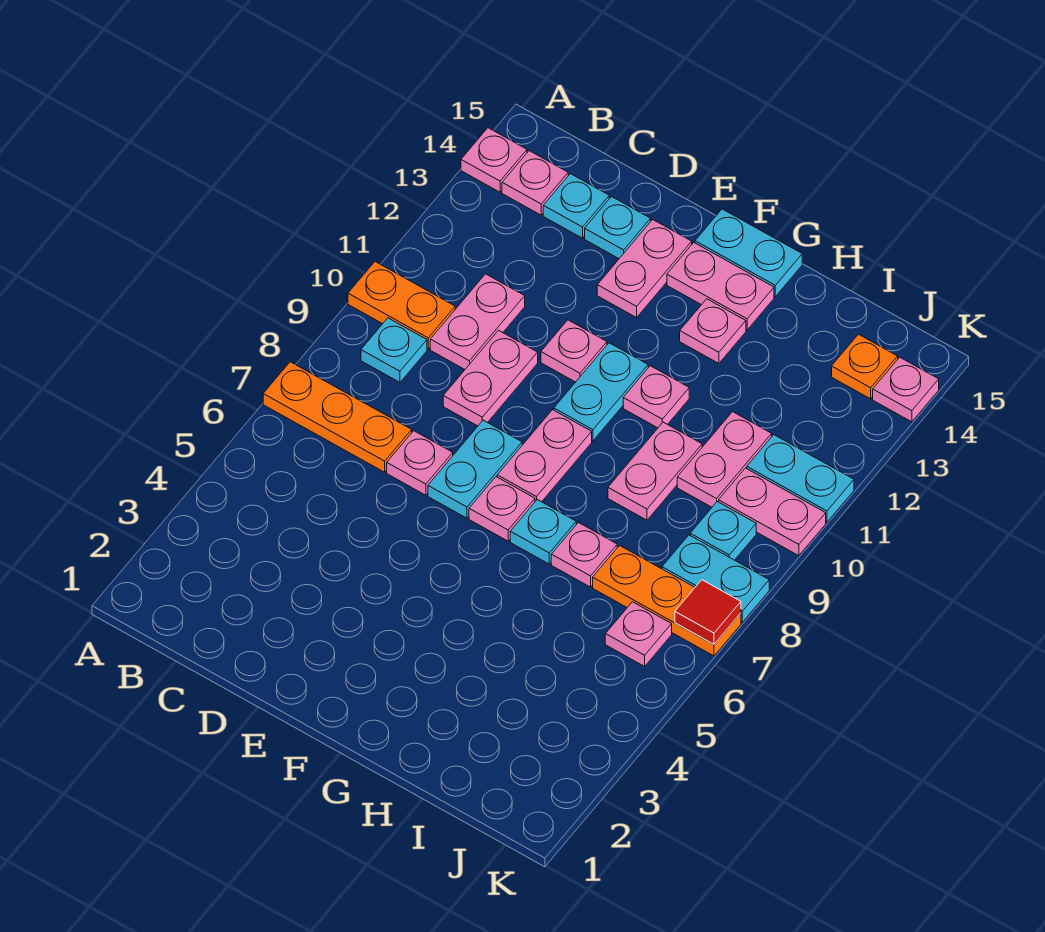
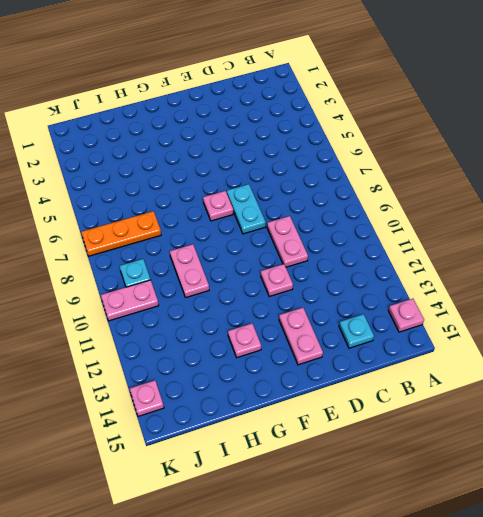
none -> orange plate A7:C7 level 1
none -> orange plate A10:B10 level 1
none -> cyan plate B9 level 1
none -> pink plate B14 level 1

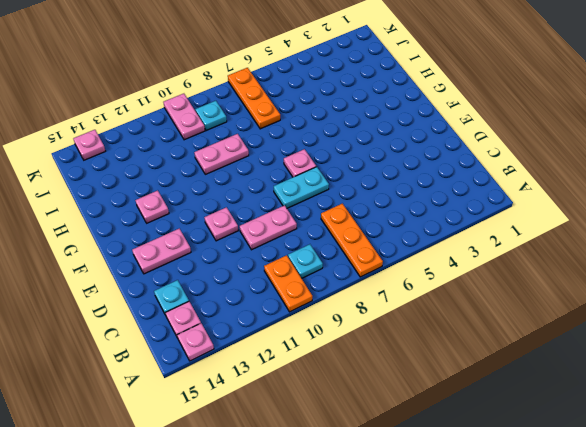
none -> pink plate C10:C11 level 1
none -> pink plate D7 level 1
none -> cyan plate D14 level 1
none -> pink plate F8:F9 level 1

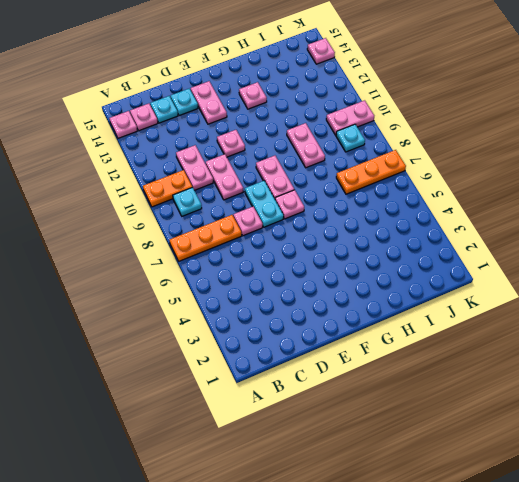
none -> cyan plate F10:F11 level 1
none -> pink plate F14:G14 level 1
none -> cyan plate F15:G15 level 1
none -> cyan plate G7 level 1

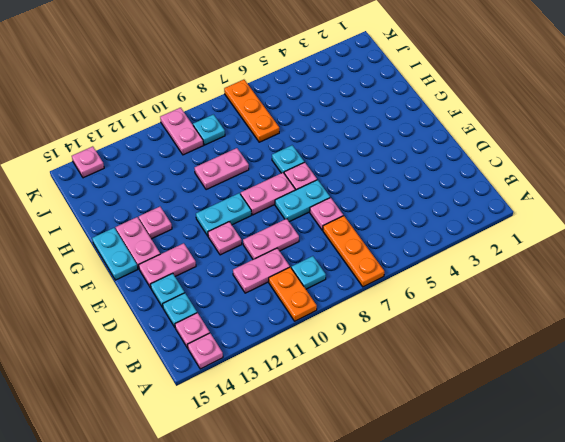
none -> pink plate G11 level 1
none -> pink plate H7 level 1
none -> pink plate I10:I11 level 1
none -> pink plate J6 level 1

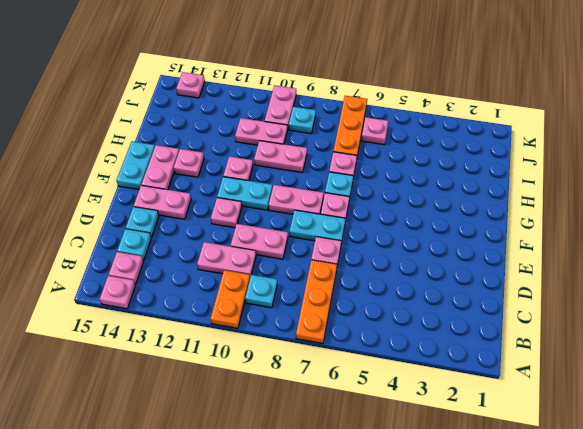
none -> cyan plate J8:K8 level 1
none -> cyan plate J11:K11 level 1
none -> orange plate J14 level 1
none -> red tile K7 level 2

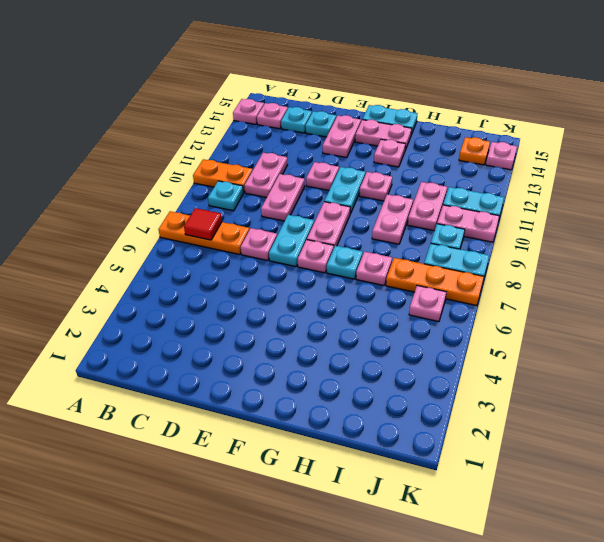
red tile B7 level 2 -> red tile K7 level 2

